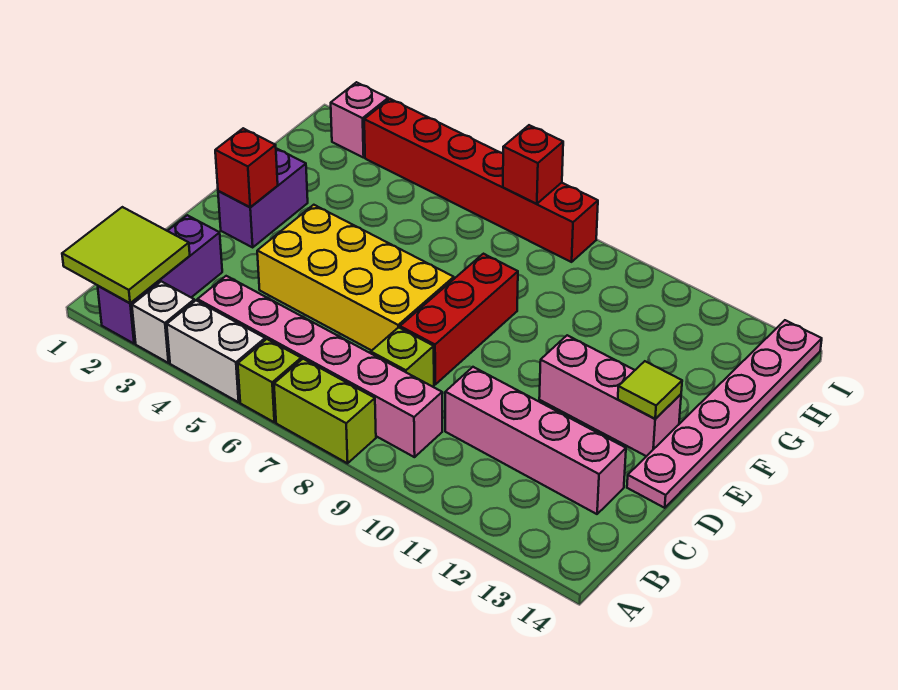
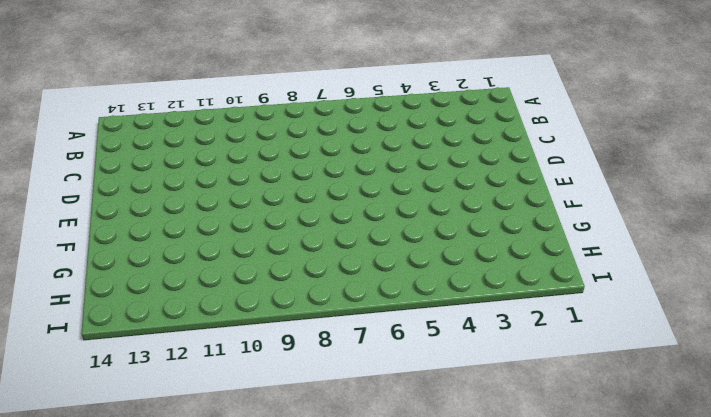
none -> purple brick A2:C2 level 1
none -> white brick A3 level 1
none -> white brick A4:A5 level 1

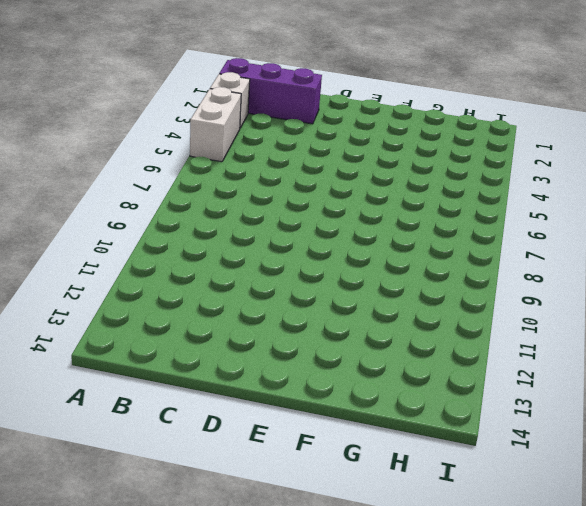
none -> lime brick A6 level 1
none -> lime brick A7:A8 level 1
none -> pink brick B4:B9 level 1

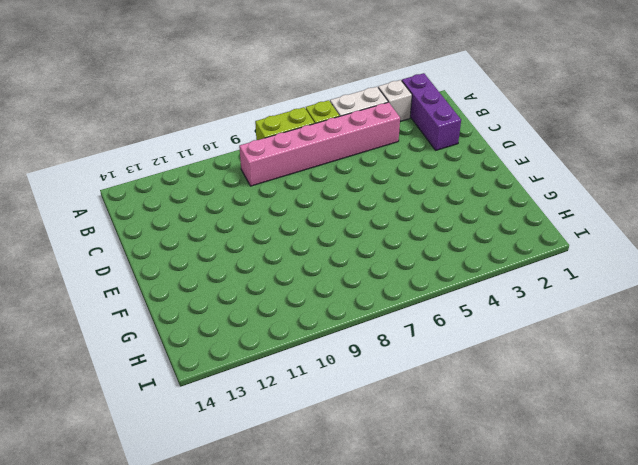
none -> lime brick C8 level 1
none -> pink brick C10:C13 level 1
none -> yellow brick D4:E7 level 1

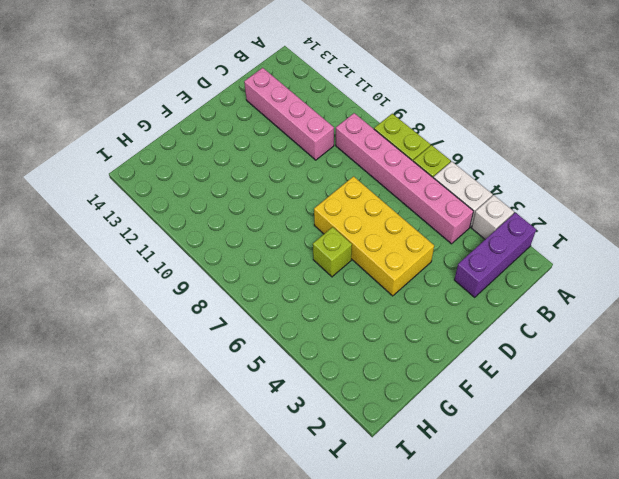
lime brick F6 level 1 -> lime brick C8 level 1
none -> red brick D8:F8 level 1
none -> pink plate D14:I14 level 1
none -> purple brick E2:F2 level 1

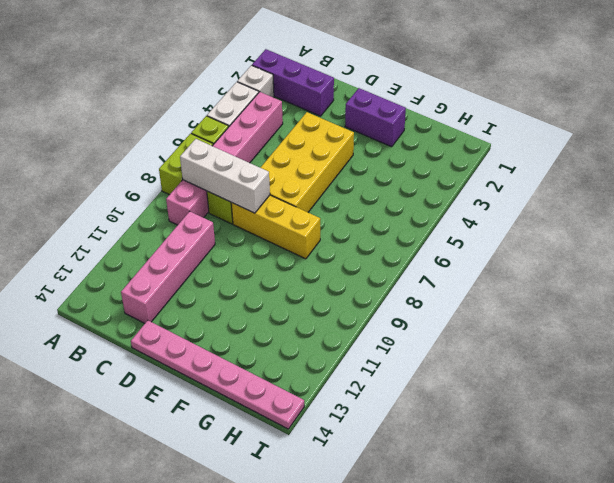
white brick B8:D8 level 2 -> none
yellow brick D8:F8 level 1 -> red brick D8:F8 level 1
none -> pink brick E11:E13 level 1
none -> pink brick I2 level 1
none -> red brick I3:I8 level 1

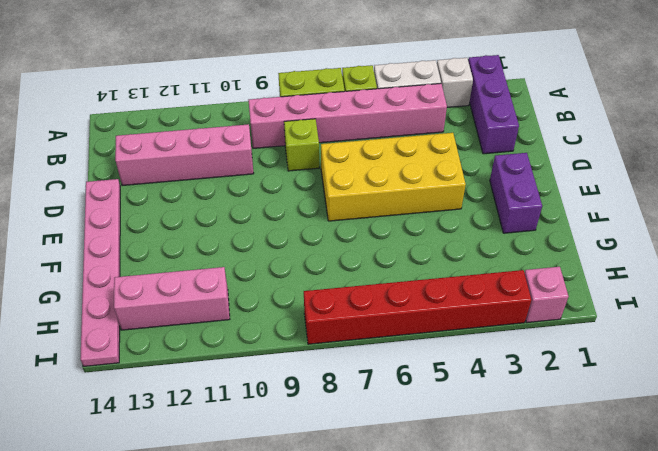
pink brick H11:H13 level 1 -> pink brick E11:E13 level 1
none -> red brick D8:F8 level 1
none -> lime tile A1:B2 level 2
none -> red brick E2 level 2

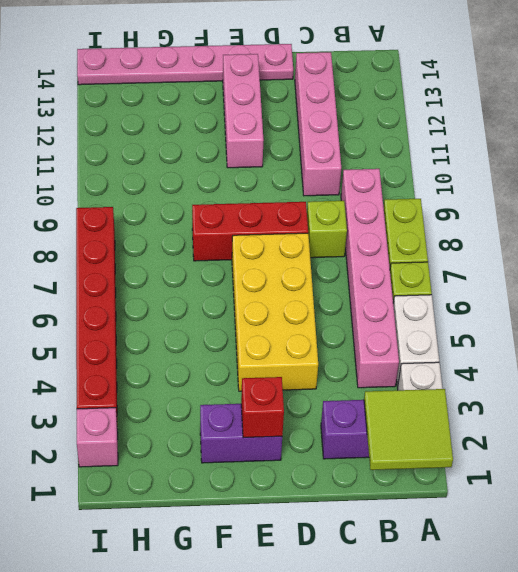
none -> lime tile E13 level 2
none -> red brick I7 level 2

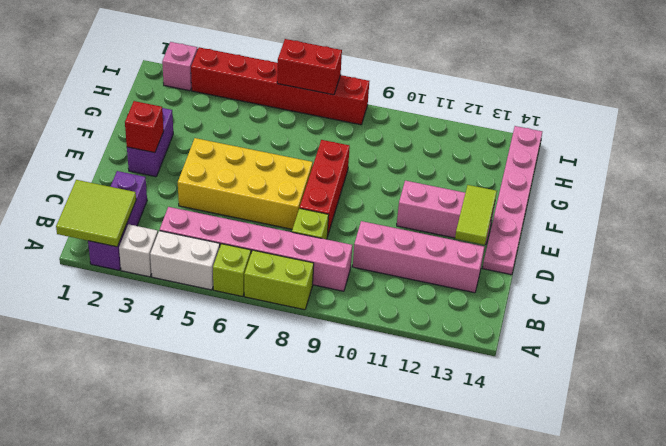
lime tile D13:E13 level 2 -> lime tile E13 level 2
red brick I6:I7 level 2 -> red brick I7 level 2

